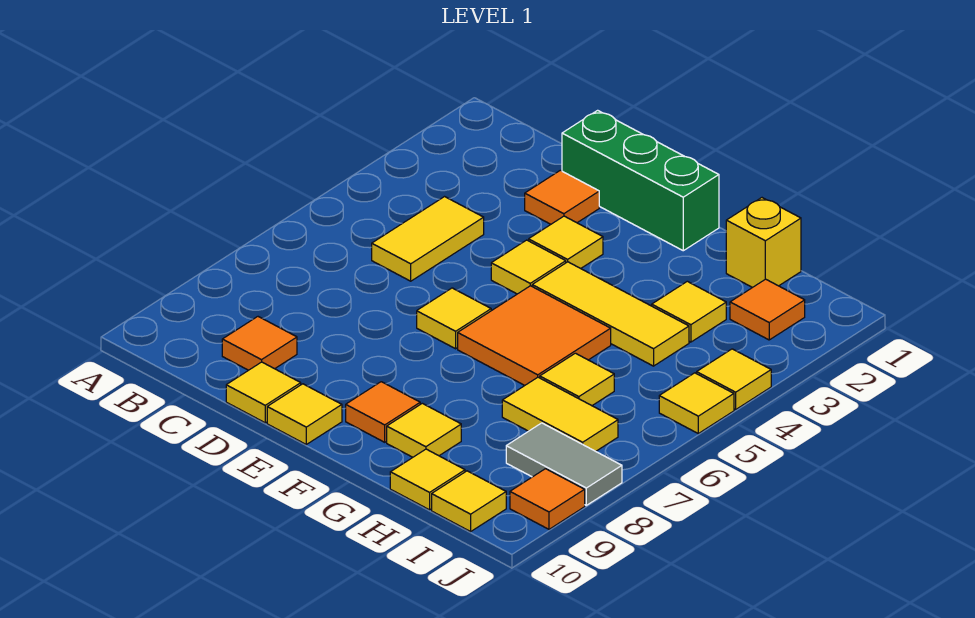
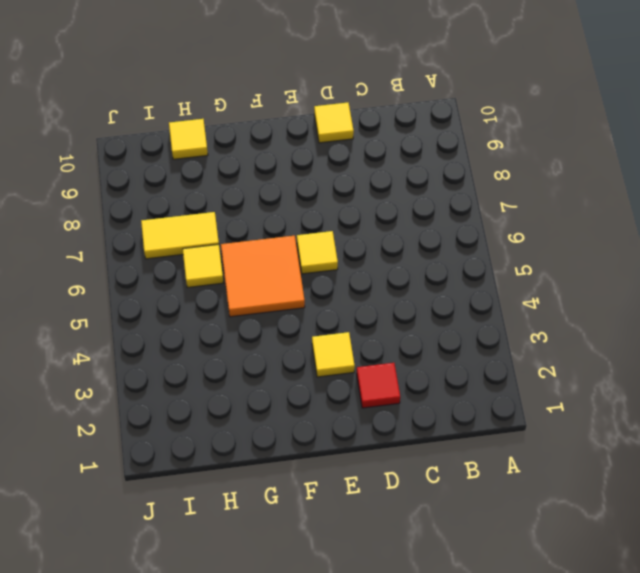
red tile D2 level 1 -> orange tile D2 level 1
none -> yellow tile C4:C5 level 1
none -> orange tile C9 level 1
none -> green brick D1:F1 level 1

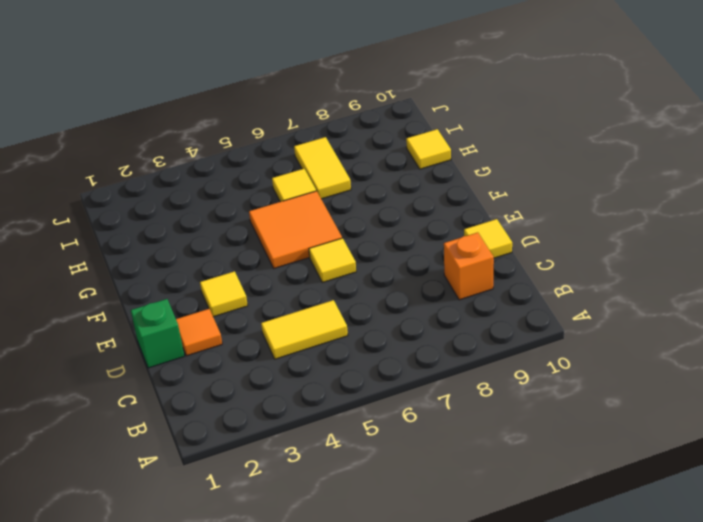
orange brick C9 level 1 -> orange tile C9 level 1
green brick D1 level 1 -> green brick D1:F1 level 1
none -> yellow tile E4 level 1
none -> yellow tile E10 level 1
none -> yellow tile F4:H4 level 1

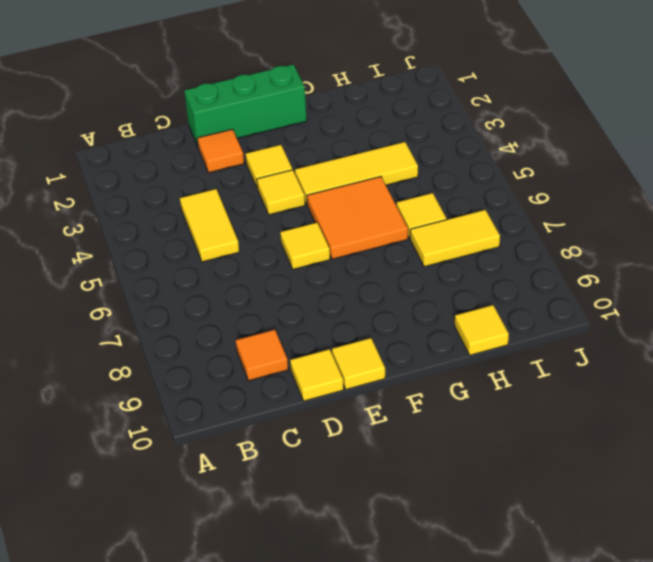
none -> orange tile F9 level 1
none -> yellow tile G9 level 1
none -> yellow brick H1 level 1

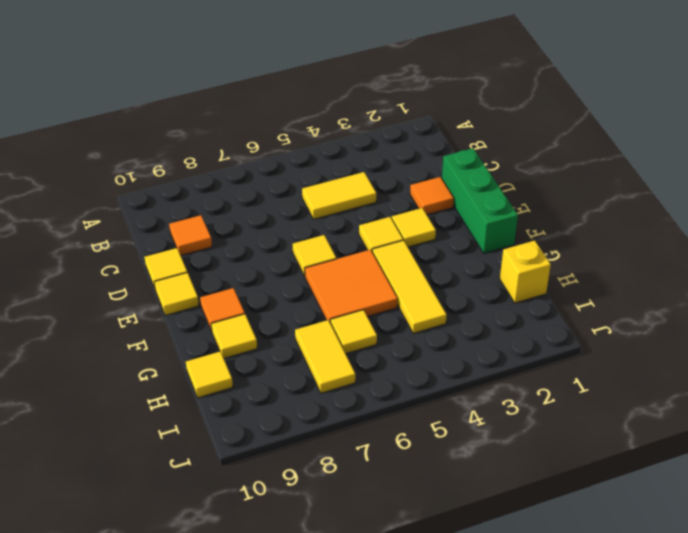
none -> yellow tile H3 level 1
none -> orange tile I2 level 1
none -> grey tile I8:J8 level 1

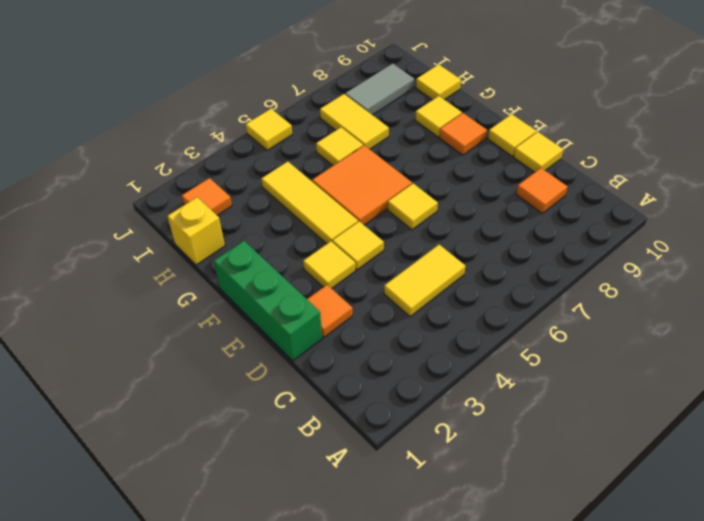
grey tile I8:I9 level 1 -> grey tile I8:J8 level 1
none -> yellow tile H3 level 1
none -> yellow tile I10 level 1
none -> yellow tile J4 level 1

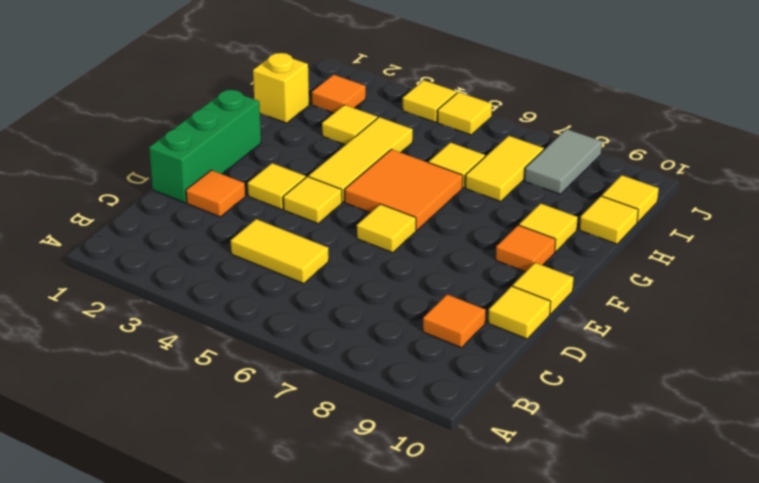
none -> orange tile J9 level 1

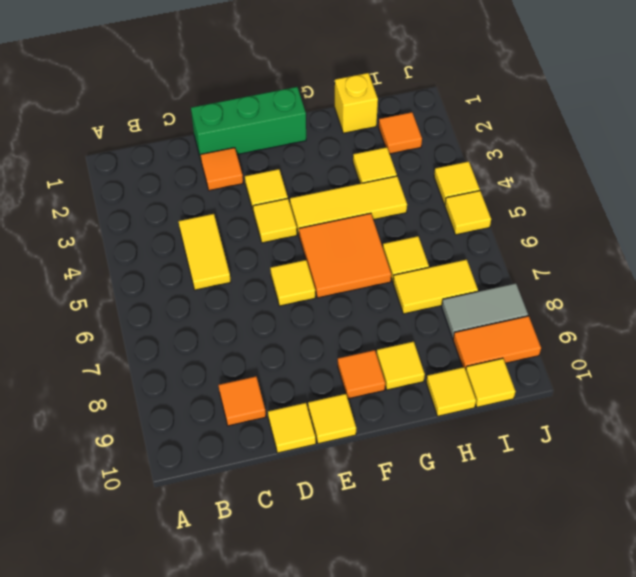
orange tile I9:J9 level 1 -> orange tile J9 level 1

